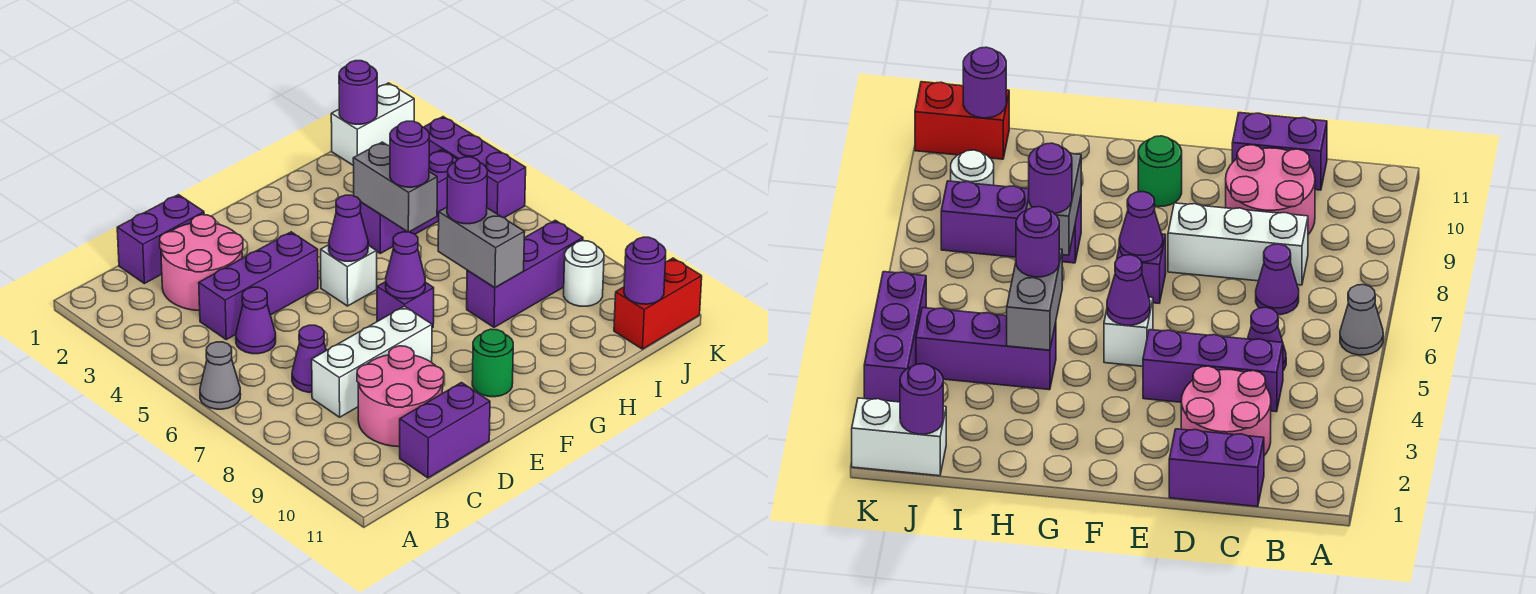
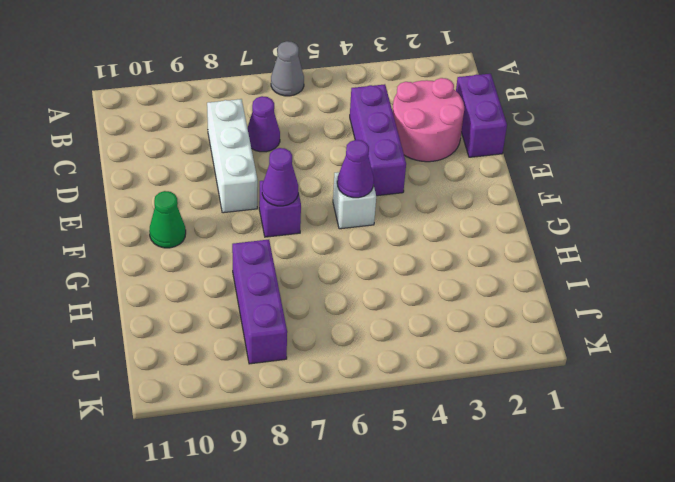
green cone F10 level 1 -> green round brick F10 level 1
none -> purple cone C5 level 1
none -> pink round brick C9:D10 level 1
none -> purple brick C11:D11 level 1

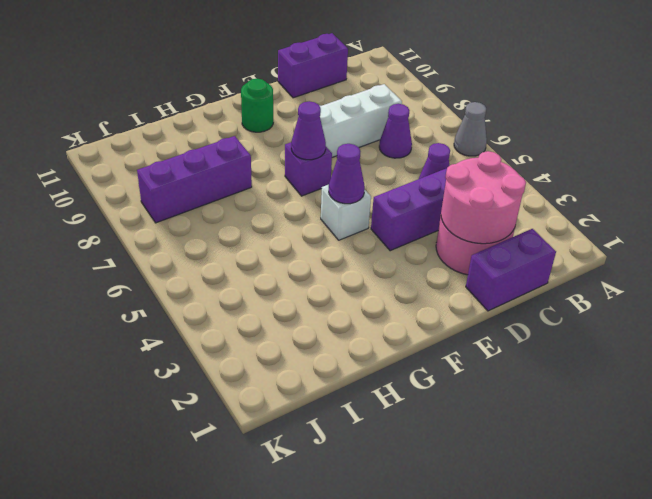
pink round brick C2:D3 level 2 -> pink round brick C9:D10 level 1
none -> purple brick H4:J4 level 1
none -> white brick J1:K1 level 1
none -> white round brick J9 level 1

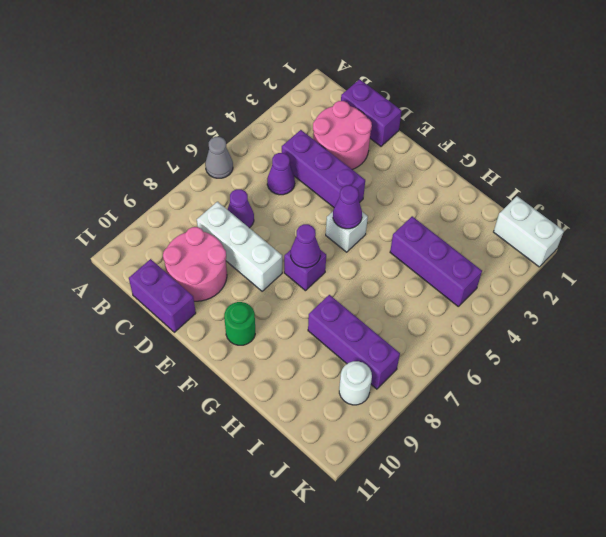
none -> red brick J11:K11 level 1
none -> purple brick K3:K5 level 1
none -> grey brick H4:H5 level 2

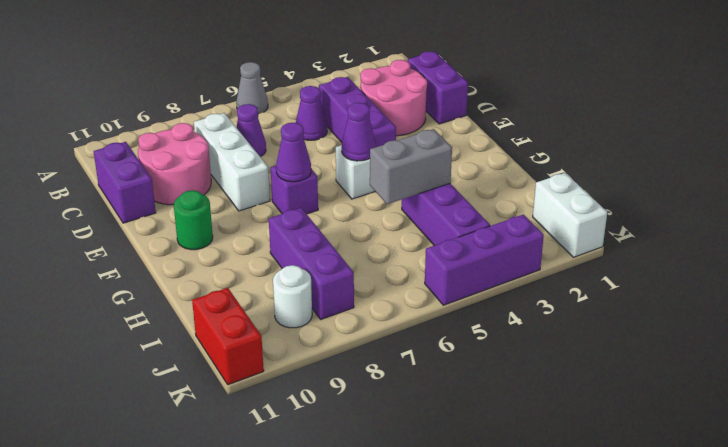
none -> grey brick H7:H8 level 2
none -> purple round brick J1 level 2
none -> purple round brick J11 level 2

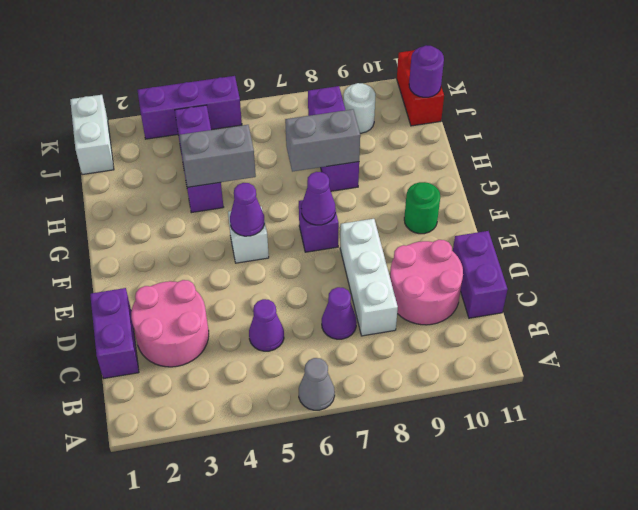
none -> purple brick C4:E4 level 1
none -> purple round brick J1 level 2
none -> purple round brick H5 level 3

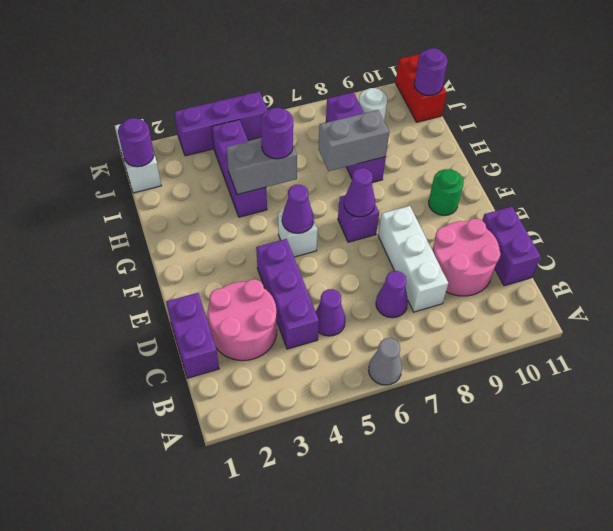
none -> purple round brick H7 level 3

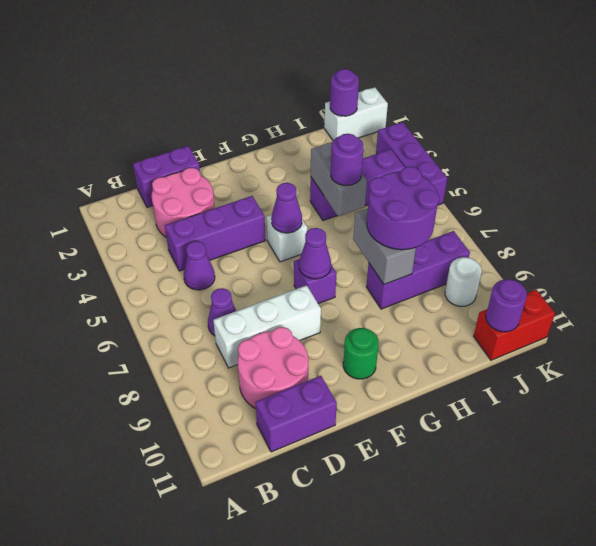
purple round brick H7:I8 level 3 -> purple round brick H7 level 3
none -> grey cone A6 level 1

